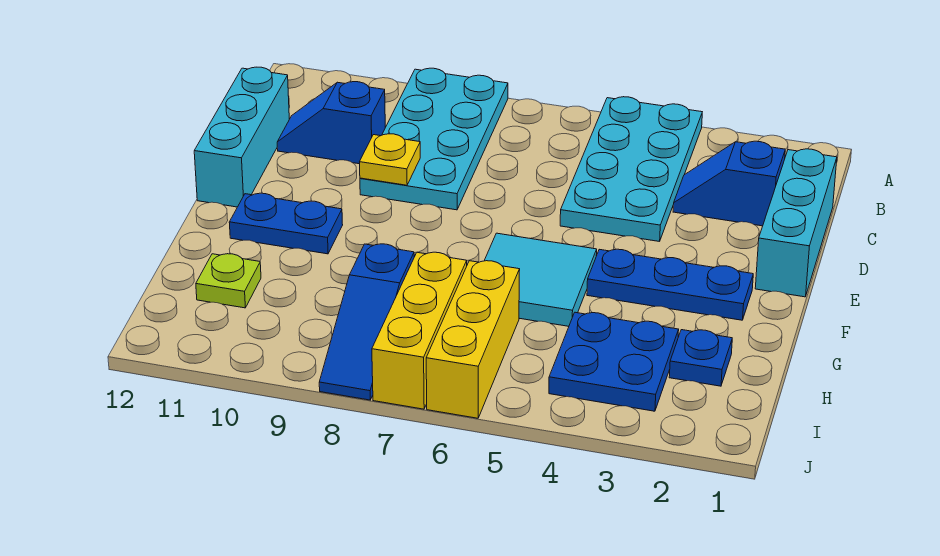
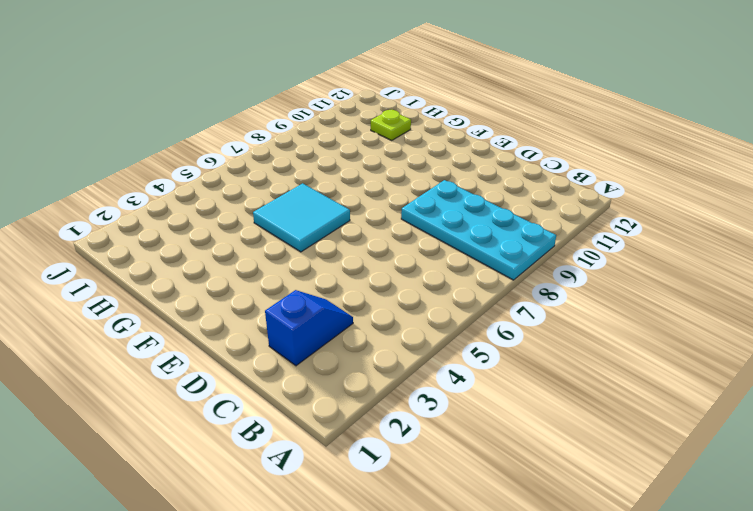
none -> cyan plate A4:D5 level 1
none -> cyan brick C1:E1 level 1
none -> blue slope C10:C11 level 1 top 10

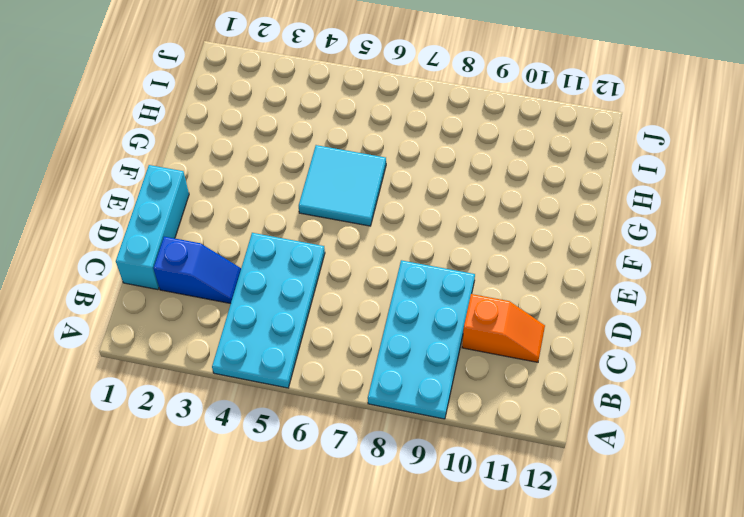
orange slope C10:C11 level 1 top 10 -> blue slope C10:C11 level 1 top 10
none -> cyan brick C12:E12 level 1
none -> blue plate F2:F4 level 1
none -> blue plate F10:F11 level 1

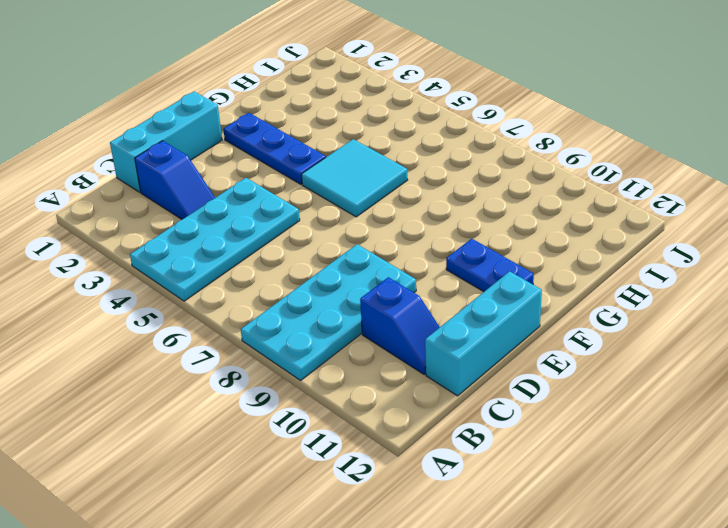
none -> blue plate H2 level 1
none -> blue plate H3:I4 level 1
none -> yellow brick H6:J6 level 1

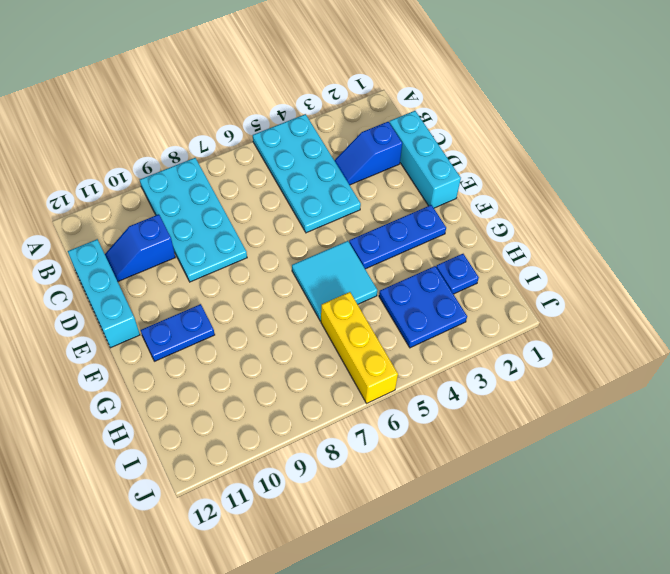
none -> yellow brick H7:J7 level 1
none -> blue slope H8:J8 level 1 top H
none -> lime plate H11 level 1

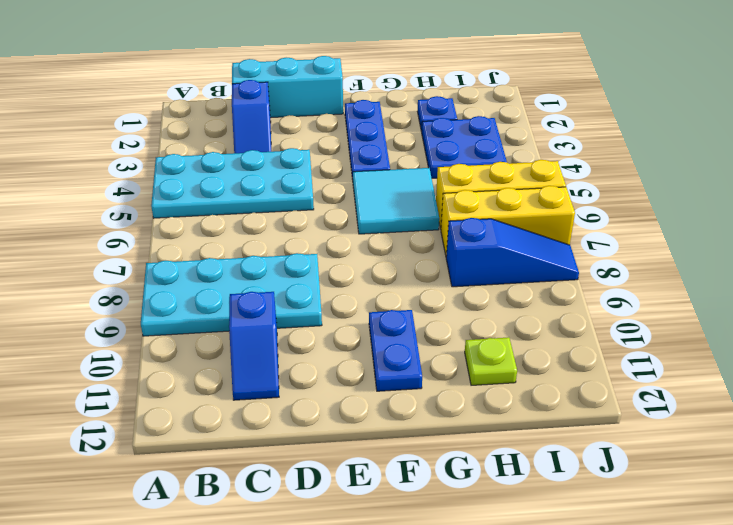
none -> cyan brick C12:E12 level 1
none -> yellow plate D9 level 2

